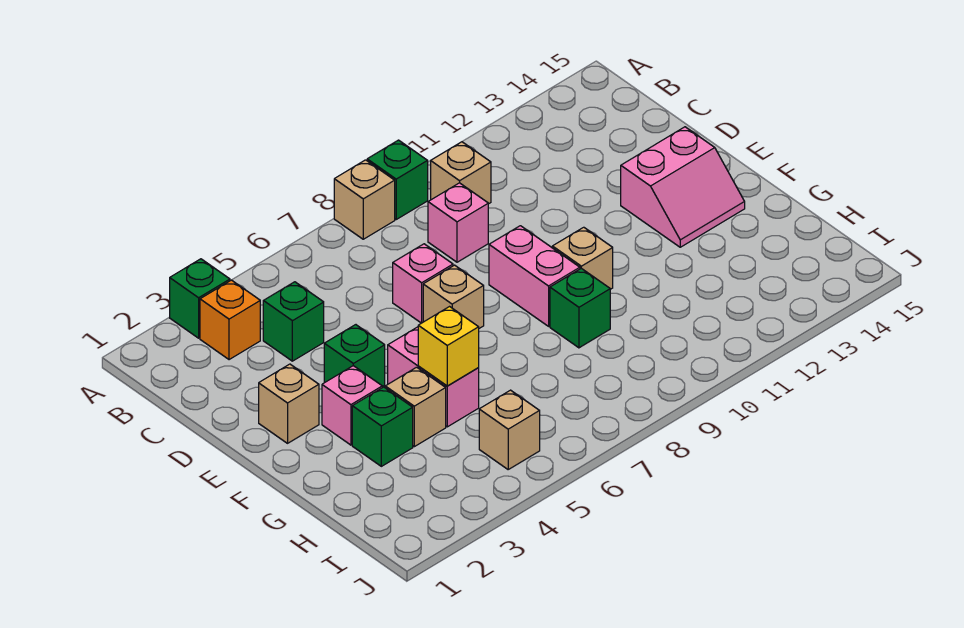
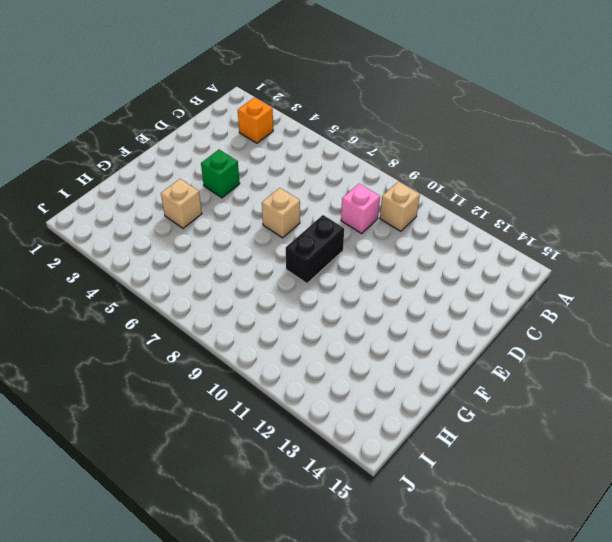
black brick E9:F9 level 1 -> pink brick E9:F9 level 1
none -> green brick A3 level 1
none -> tan brick A8 level 1
none -> green brick A9 level 1

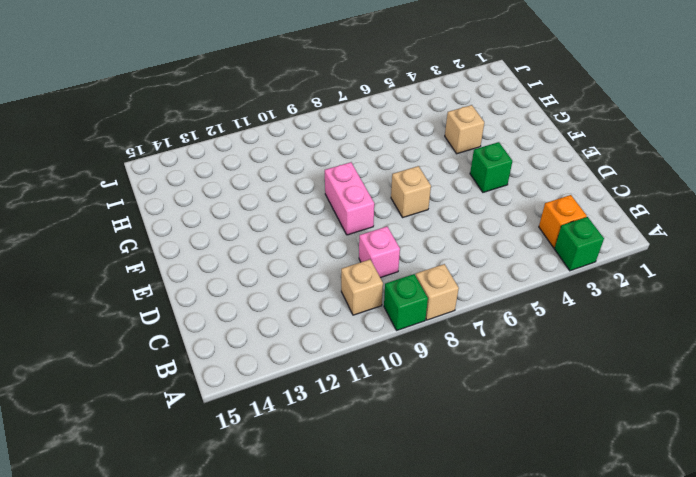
none -> green brick C4 level 1
none -> pink brick D7 level 1
none -> tan brick E2 level 1

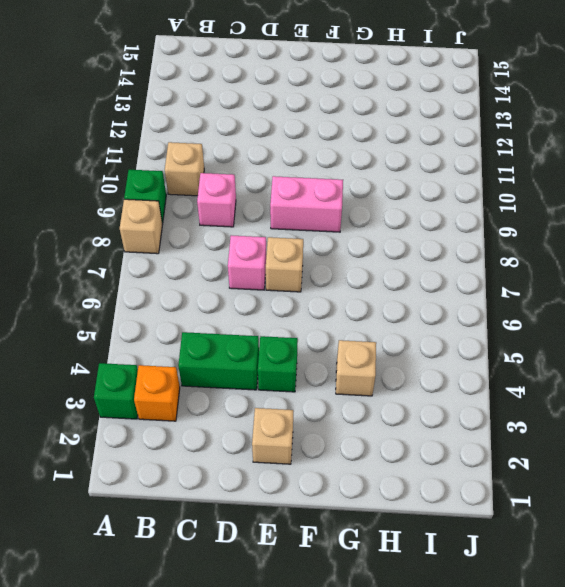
green brick C4:D4 level 1 -> green brick C4 level 1
none -> pink slope E13:F14 level 1 top E
none -> pink brick F3 level 1
none -> pink brick F5:G5 level 1

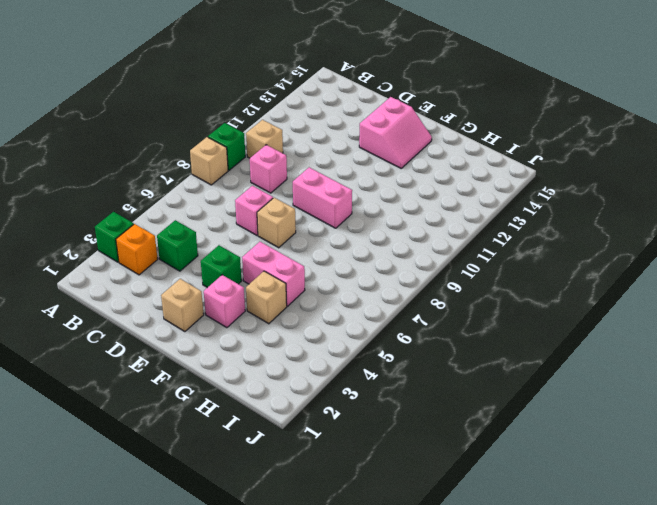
none -> tan brick F10 level 1
none -> green brick G3 level 1
none -> green brick G9 level 1

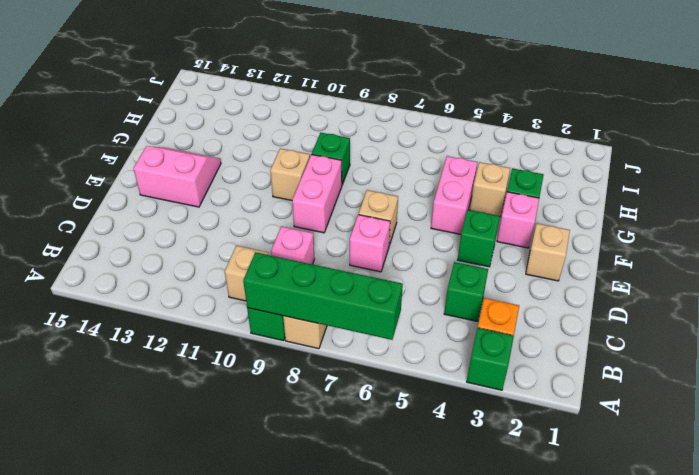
green brick A6:A9 level 2 -> none
none -> tan brick I5 level 1
none -> yellow brick G5 level 2

